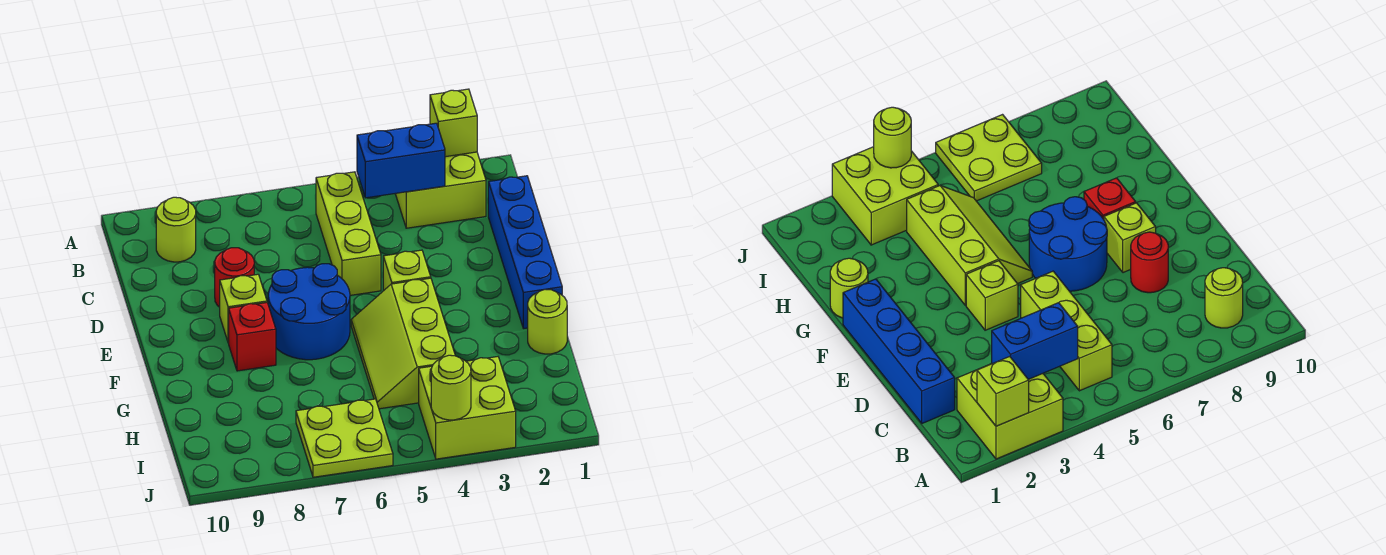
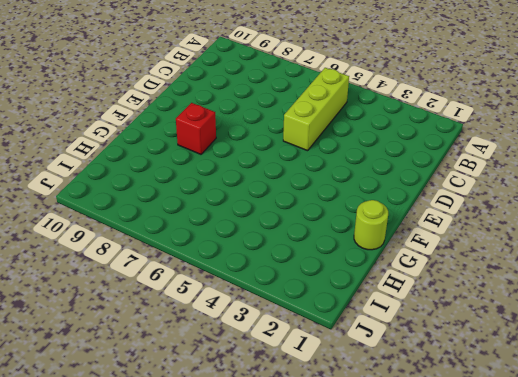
none -> lime brick A2:B3 level 1
none -> lime round brick B9 level 1
none -> blue brick C1:F1 level 1

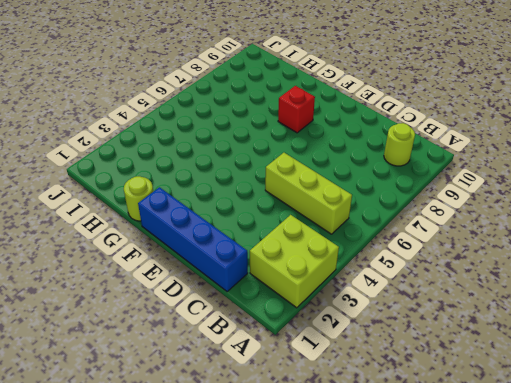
none -> red round brick D8 level 1
none -> lime brick E4 level 1
none -> blue round brick E6:F7 level 1

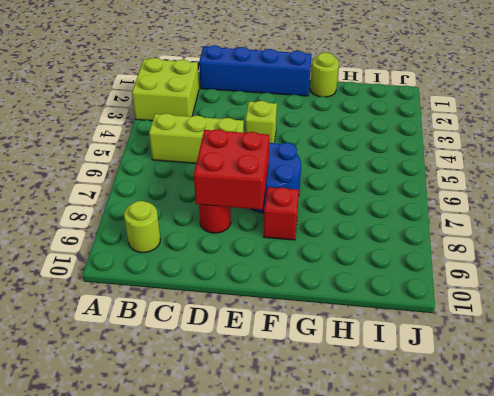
red brick D7:E8 level 2 -> none
none -> lime brick E8 level 1
none -> lime slope F4:H5 level 1 top 4
none -> lime brick I3:J4 level 1

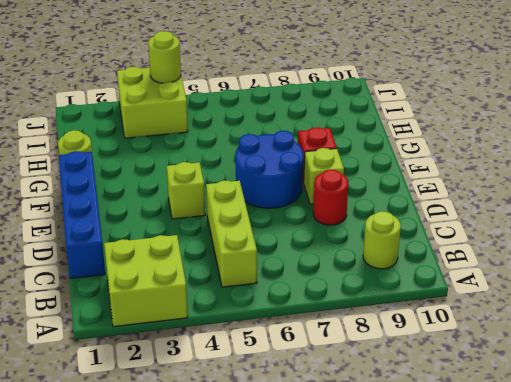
none -> lime slope F4:H5 level 1 top 4
none -> lime plate I6:J7 level 1
none -> lime brick A2 level 2

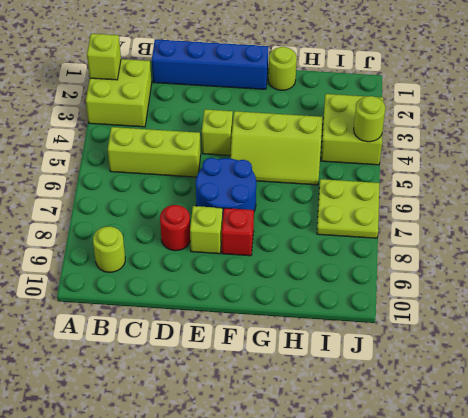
none -> blue brick B3:B4 level 2

